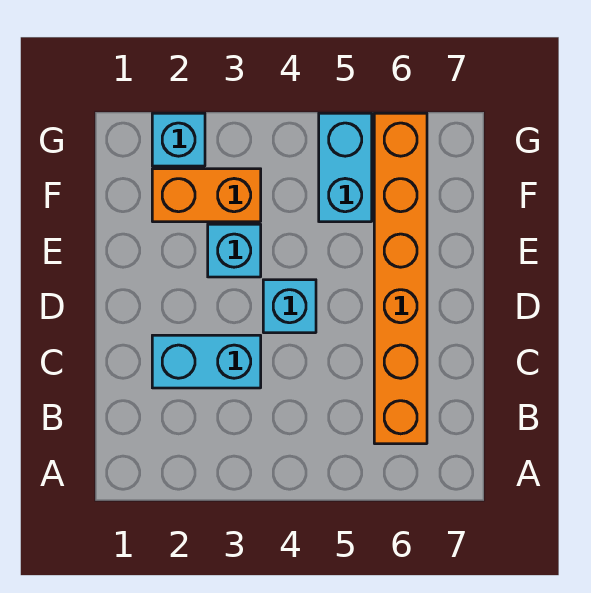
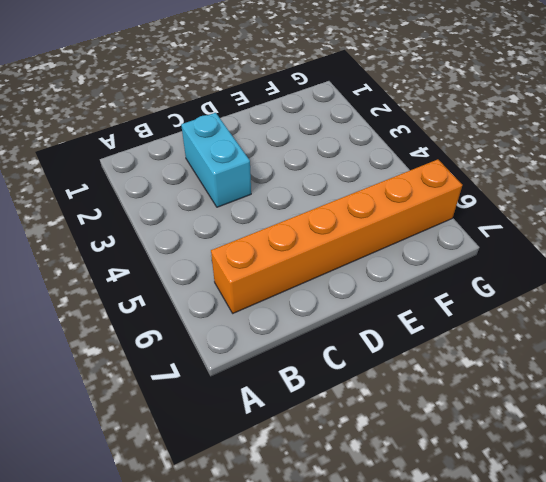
none -> cyan brick D4 level 1
none -> cyan brick E3 level 1

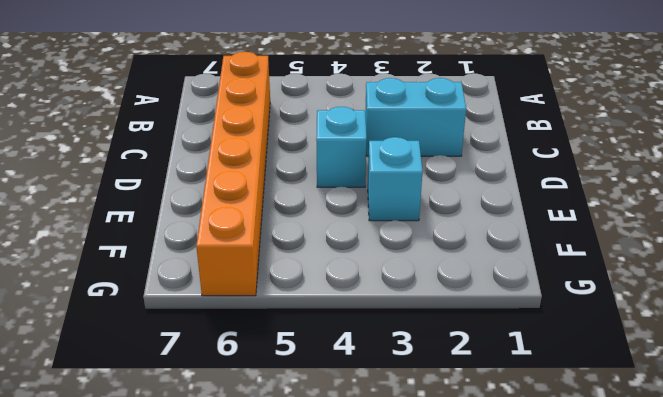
none -> orange brick F2:F3 level 1
none -> cyan brick F5:G5 level 1

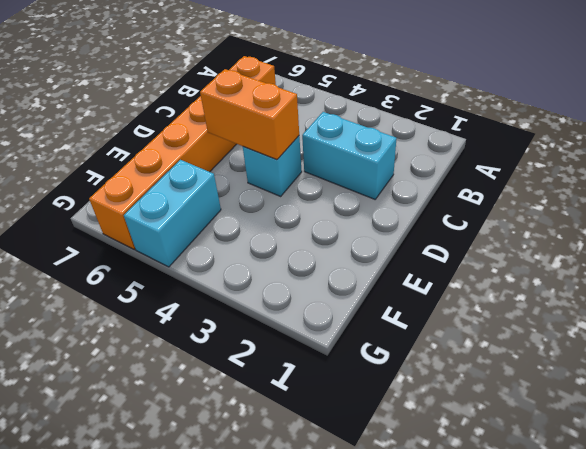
orange brick D4:D5 level 2 -> orange brick F2:F3 level 1
none -> cyan brick E3 level 1
none -> cyan brick G2 level 1

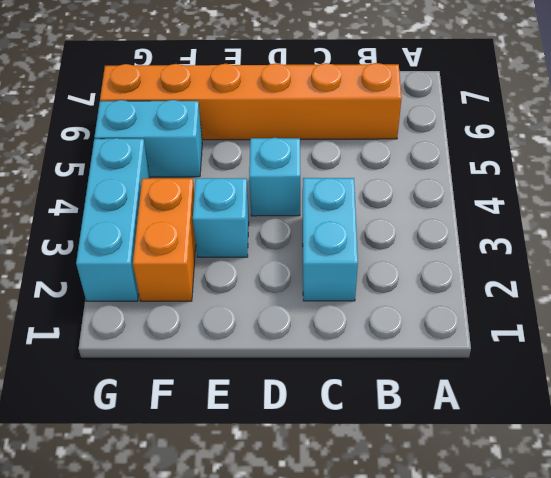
cyan brick G2:G4 level 1 -> cyan brick G2 level 1

